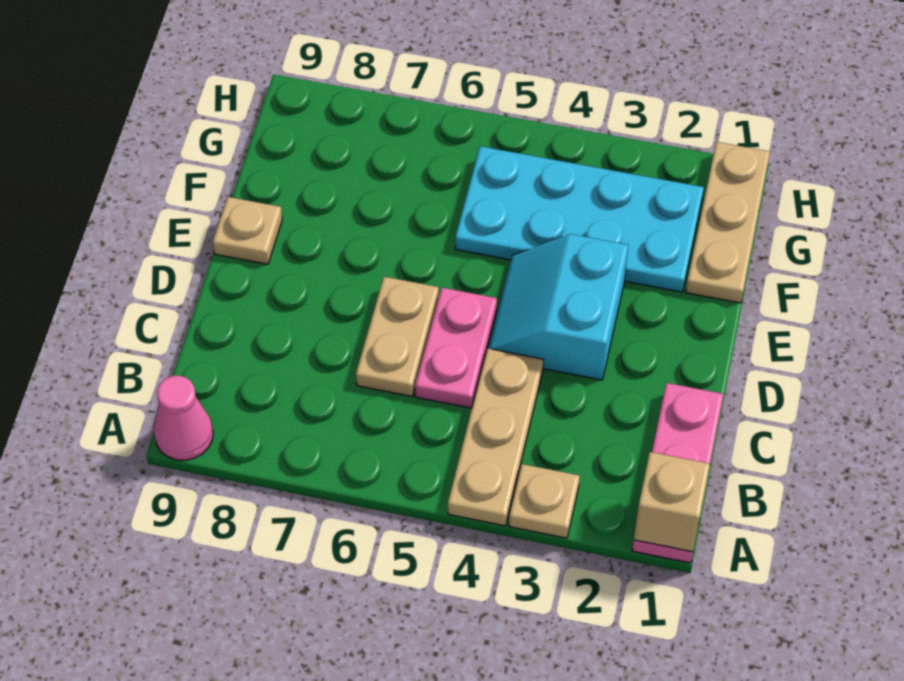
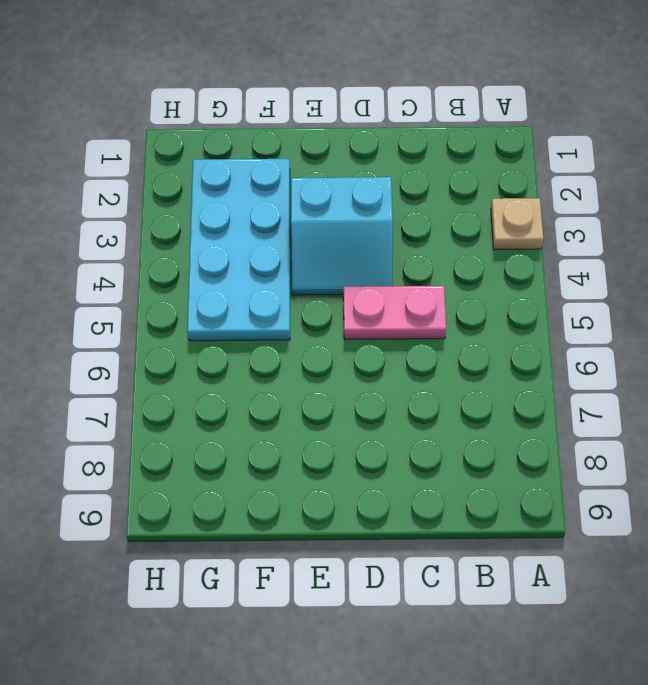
none -> pink plate A1:C1 level 1
none -> tan plate A4:C4 level 1

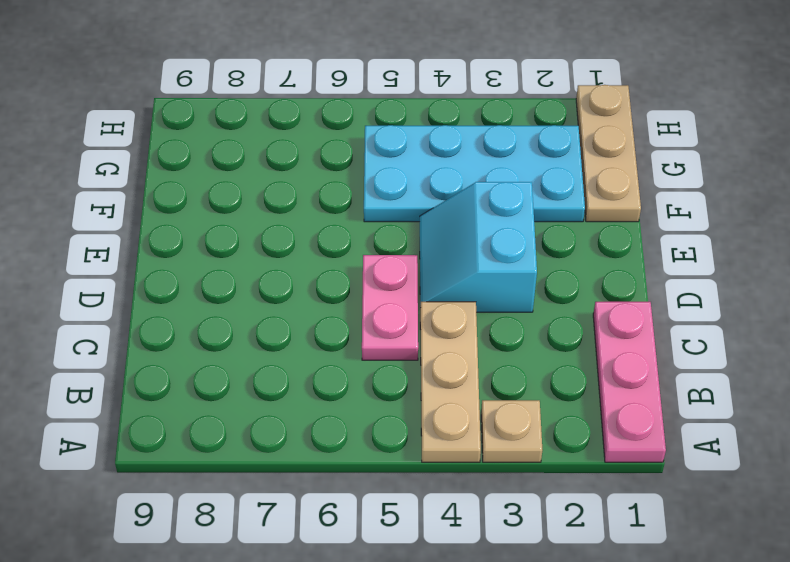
none -> pink cone A9 level 1
none -> tan plate C6:D6 level 1

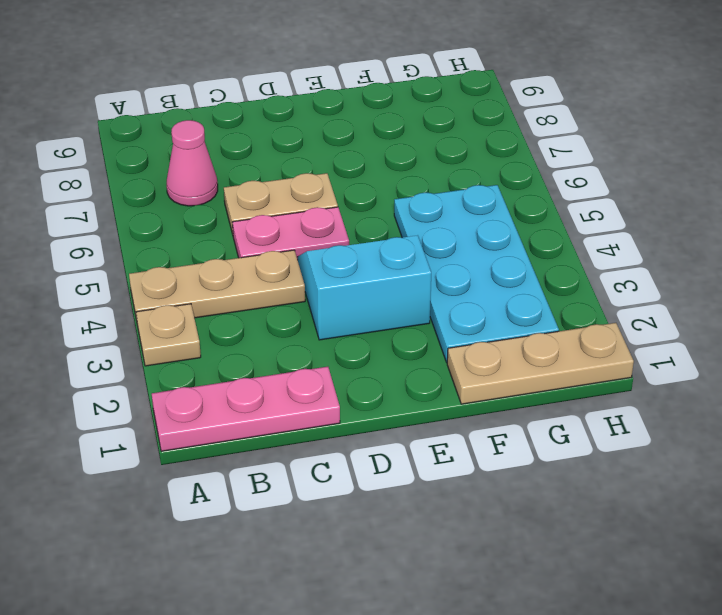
pink cone B7 level 1 -> pink cone A9 level 1
none -> tan plate E9 level 1
none -> tan brick A1 level 2

